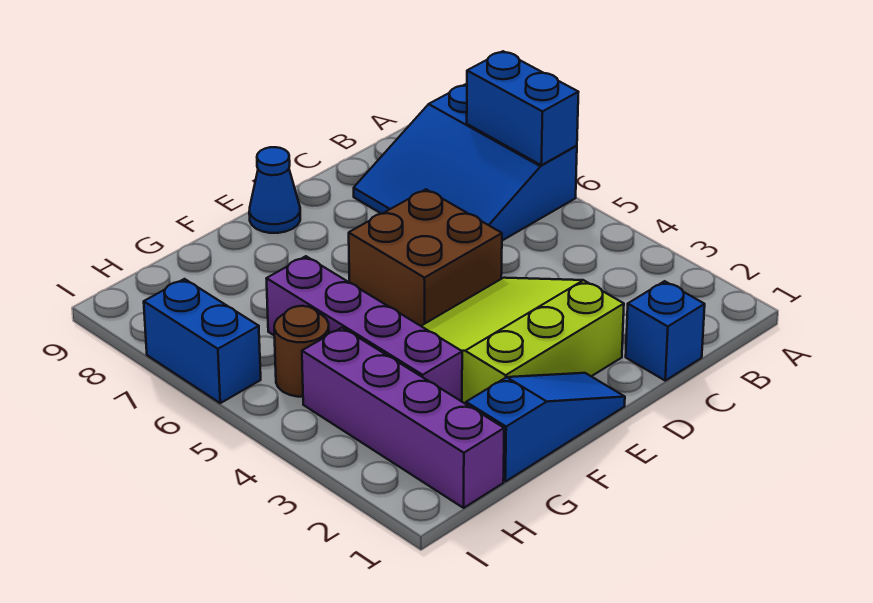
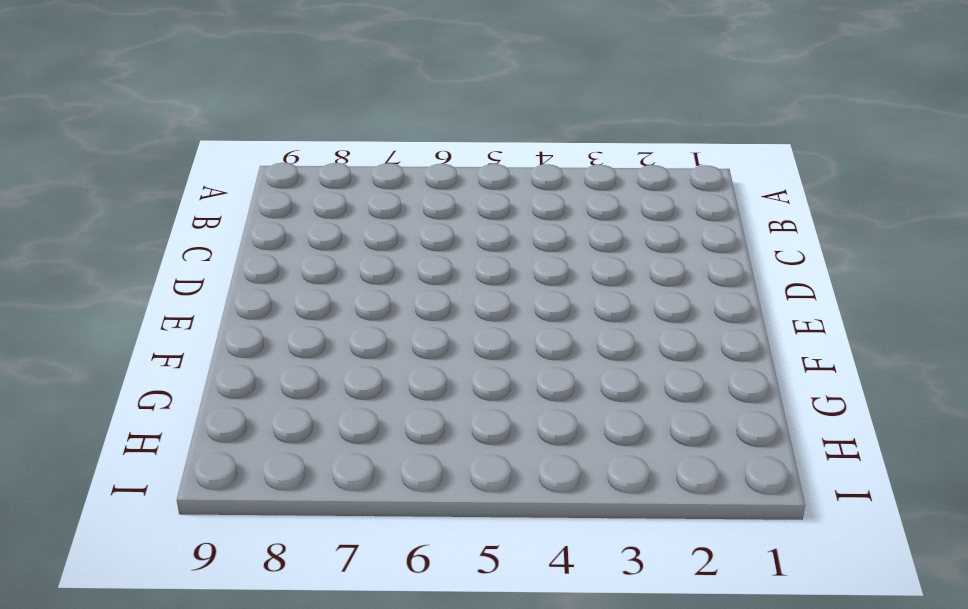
none -> blue slope A6:C8 level 1 top A
none -> blue brick C1 level 1

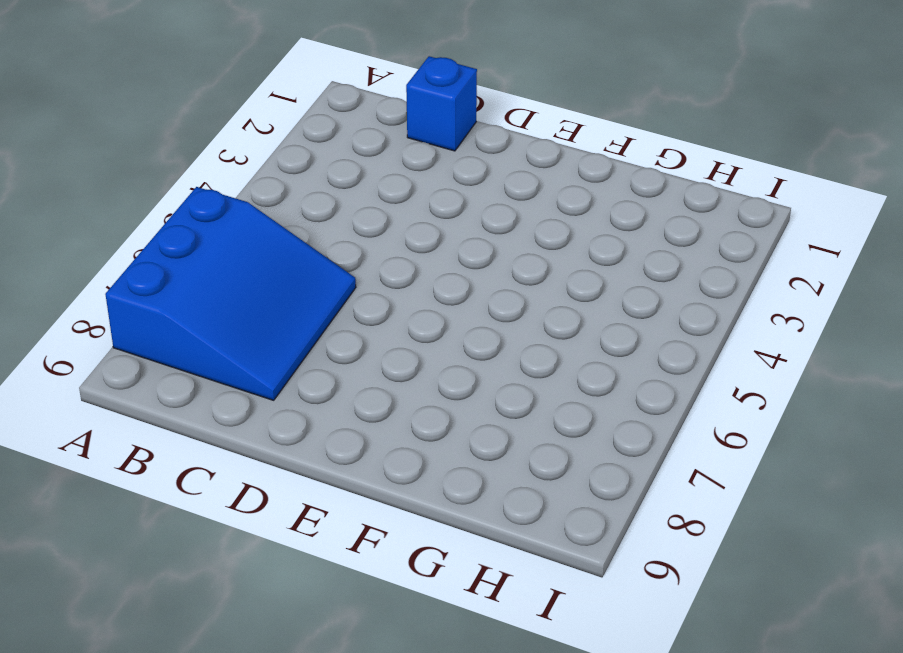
none -> lime slope D2:F4 level 1 top 2
none -> brown brick D5:E6 level 1

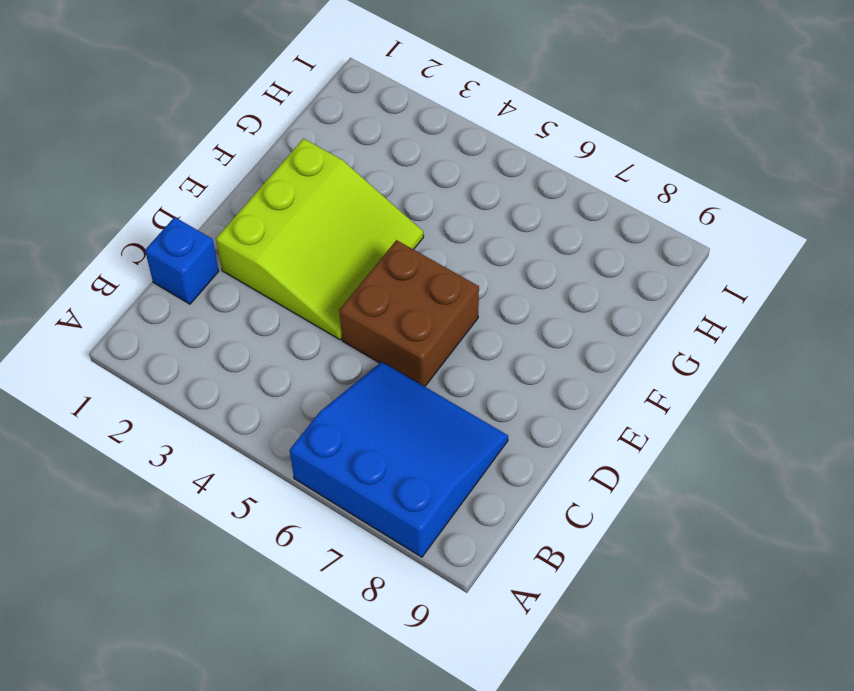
none -> blue slope E1:G1 level 1 top G
none -> blue cone E9 level 1

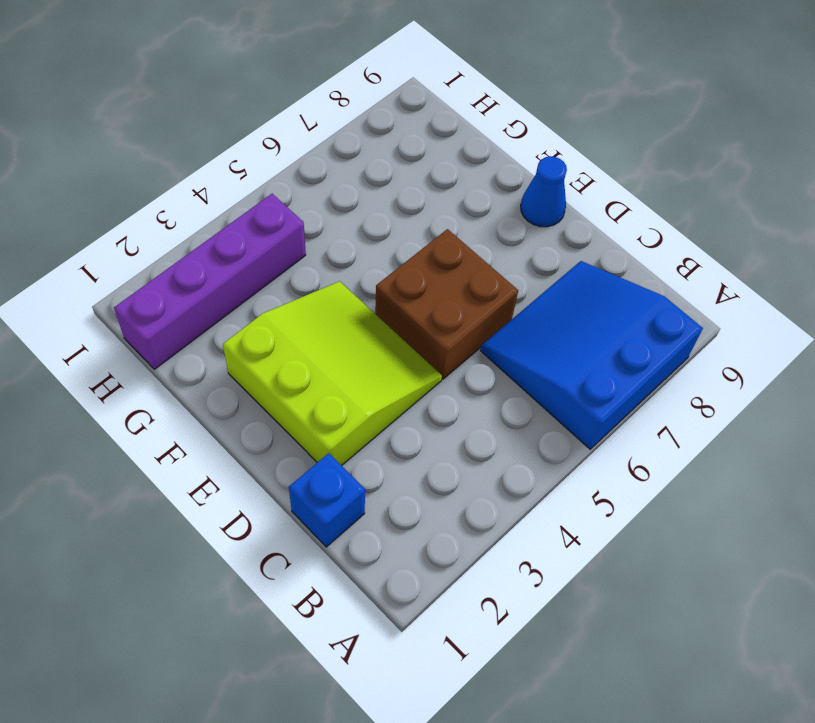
none -> blue slope E1:G1 level 1 top G
none -> purple brick G3:G6 level 1

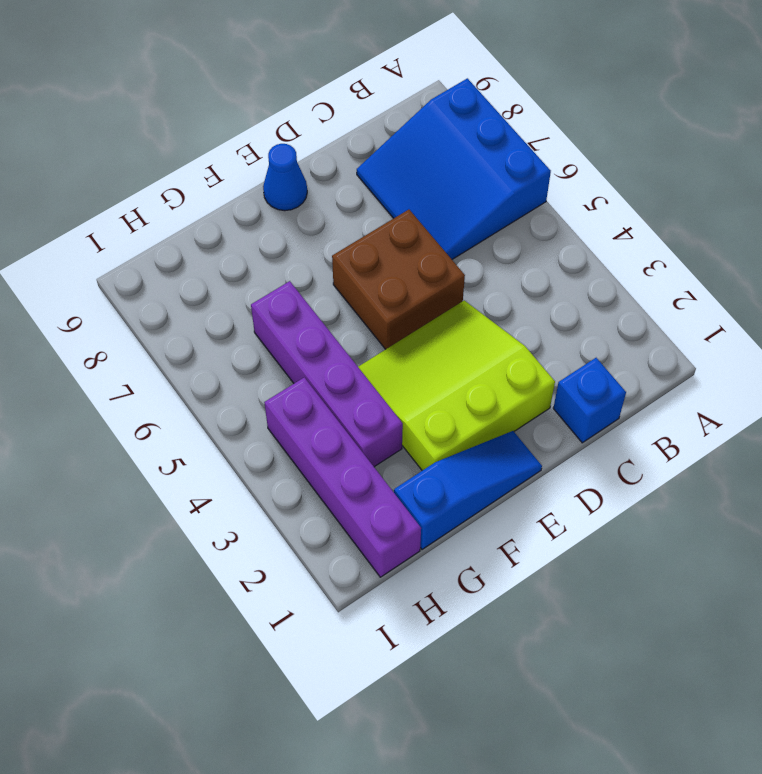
none -> brown round brick H5 level 1
none -> blue brick I6:I7 level 1

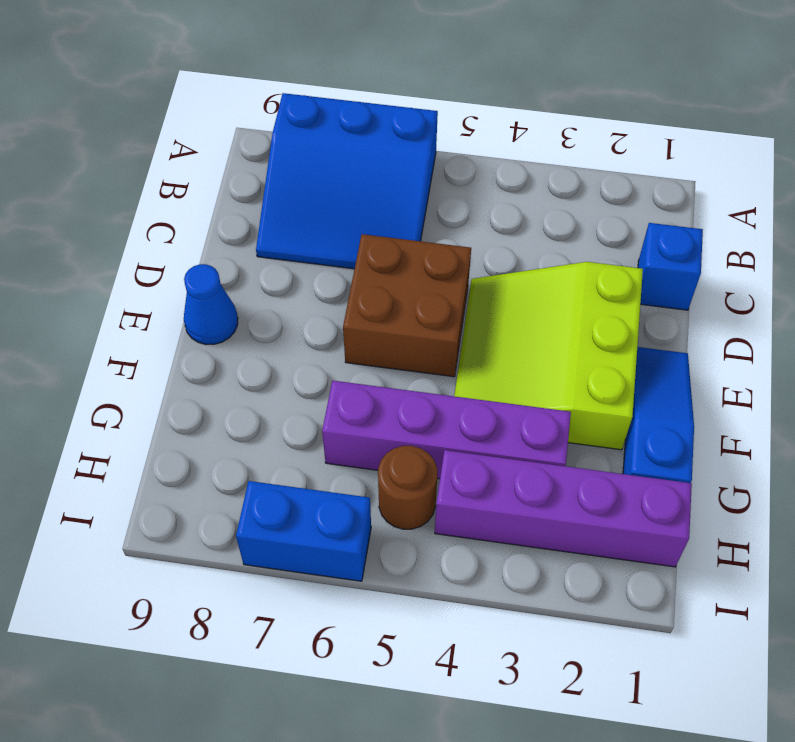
none -> blue brick A6:A7 level 2

